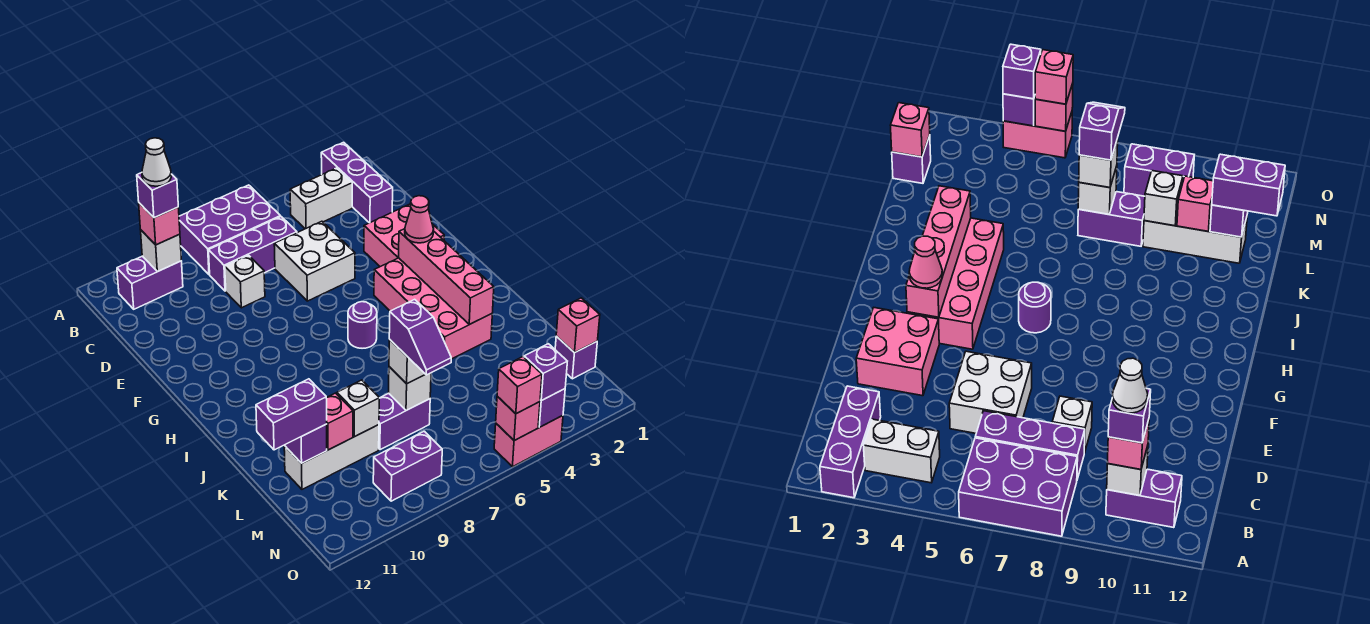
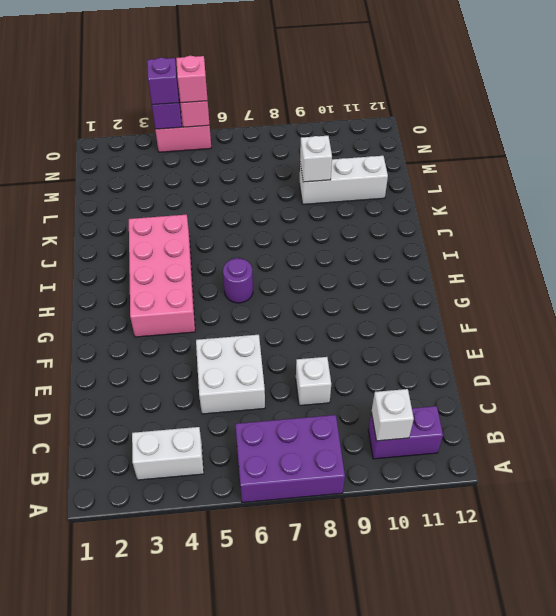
none -> purple brick A2:C2 level 1
none -> purple brick C6:C8 level 1
none -> pink brick E2:F3 level 1
none -> purple brick L7:L8 level 1

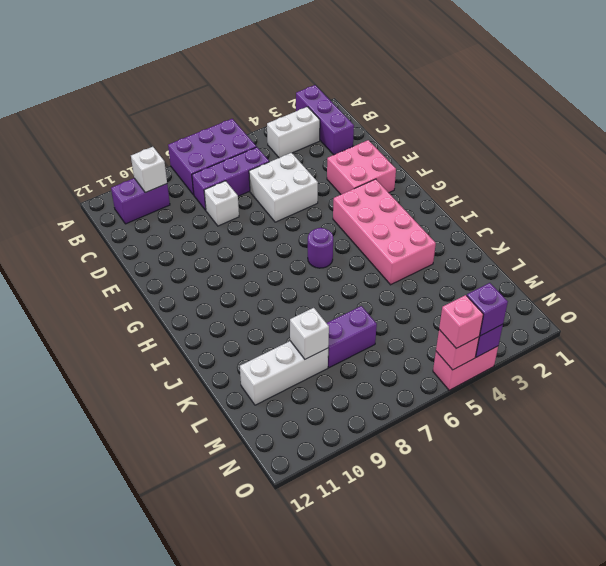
none -> purple brick M1 level 1
none -> purple brick N8:N9 level 1
none -> pink brick G3:J3 level 2
none -> white brick L7 level 2

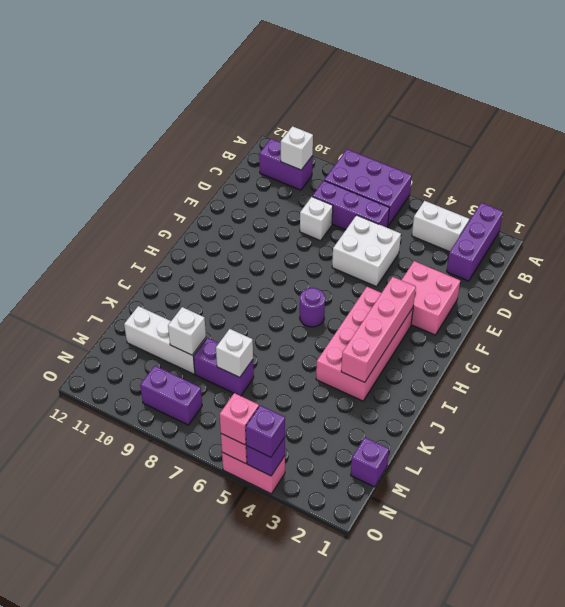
none -> pink brick L10 level 2
none -> purple brick L11 level 2
none -> pink brick M1 level 2
none -> pink brick B10 level 3

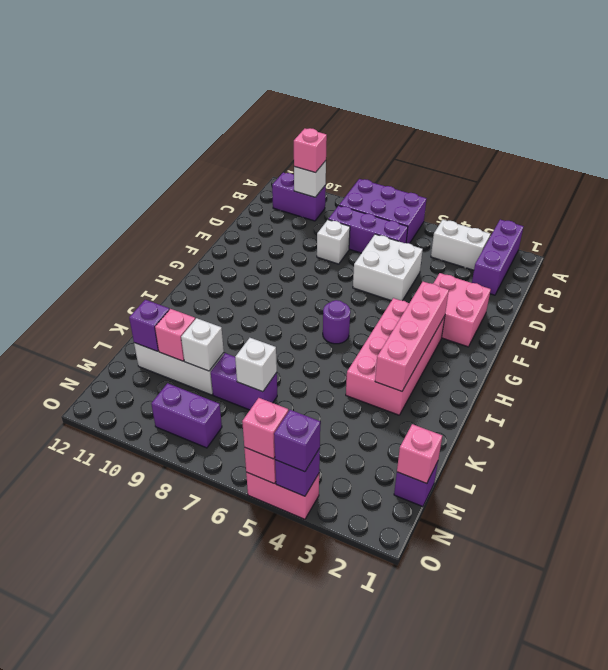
none -> pink cone G3 level 3
none -> white brick L7 level 3
none -> purple brick L11:L12 level 3
none -> purple brick B10 level 4

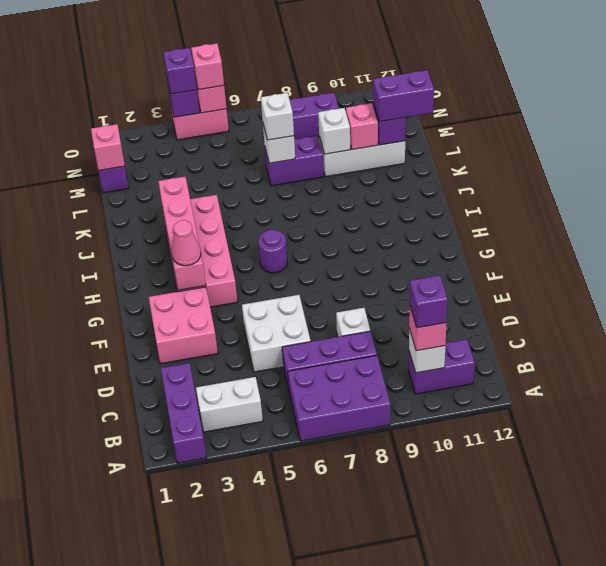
none -> purple slope L7:M7 level 4 top L
none -> white cone B10 level 5

